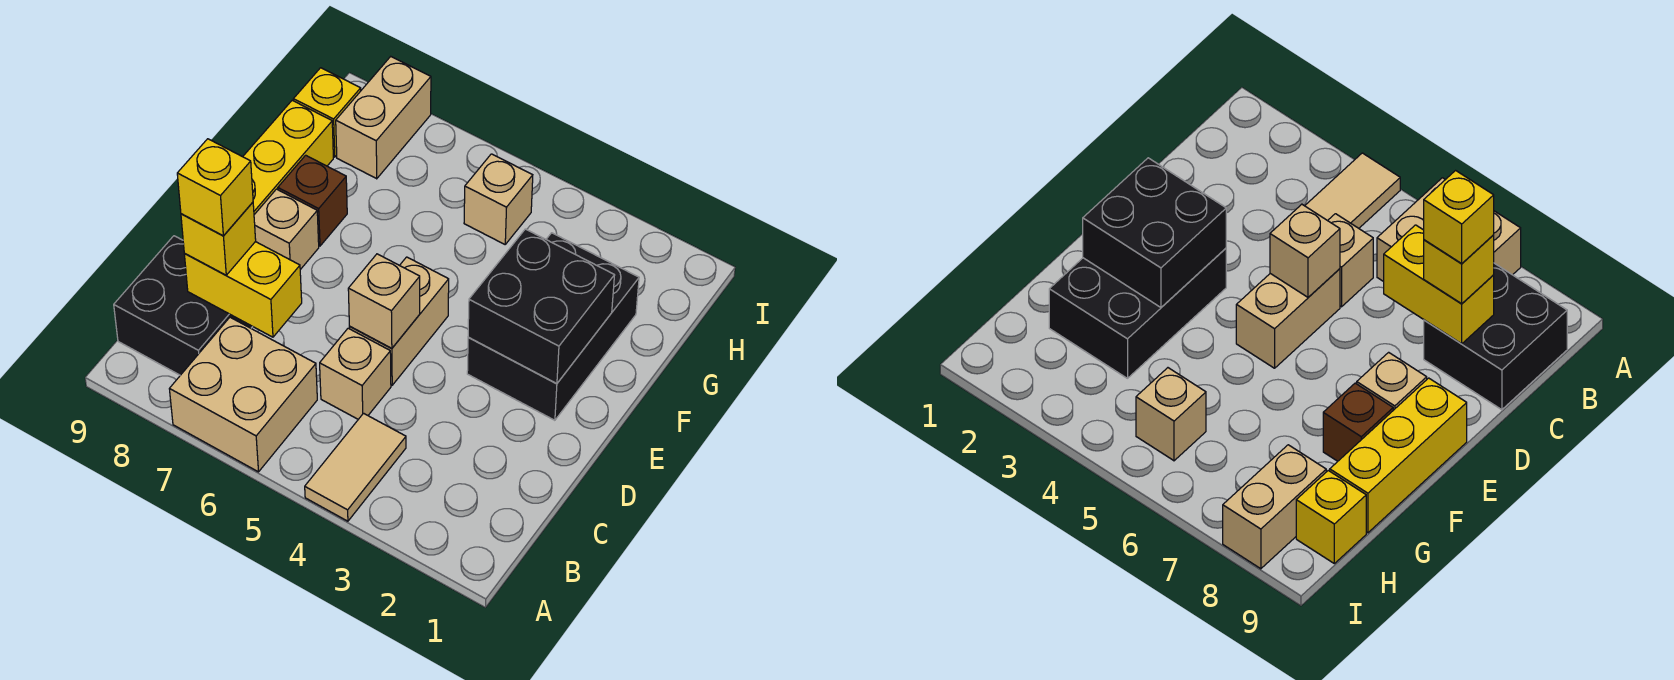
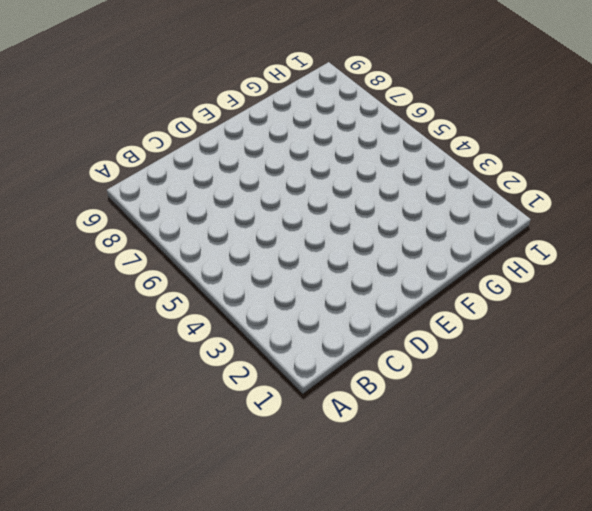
none -> tan tile A4:B4 level 1
none -> tan brick A6:B7 level 1
none -> black brick B8:C9 level 1

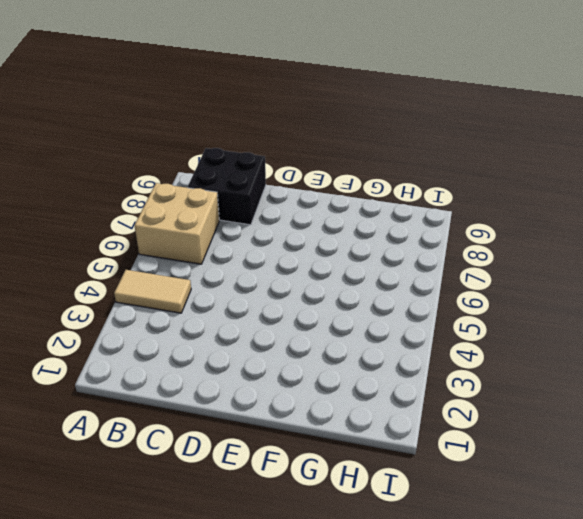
none -> tan brick C5 level 1
none -> tan brick D5:E5 level 1
none -> black brick E2:G3 level 1

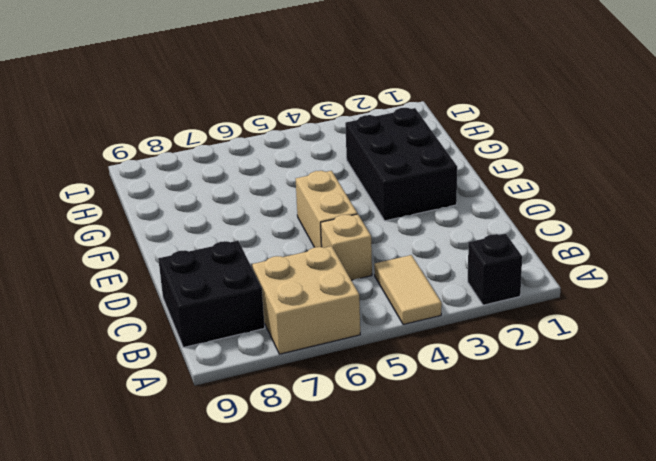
black brick A2 level 1 -> none
none -> tan brick E8 level 1
none -> yellow brick E9:G9 level 1
none -> brown brick F8 level 1

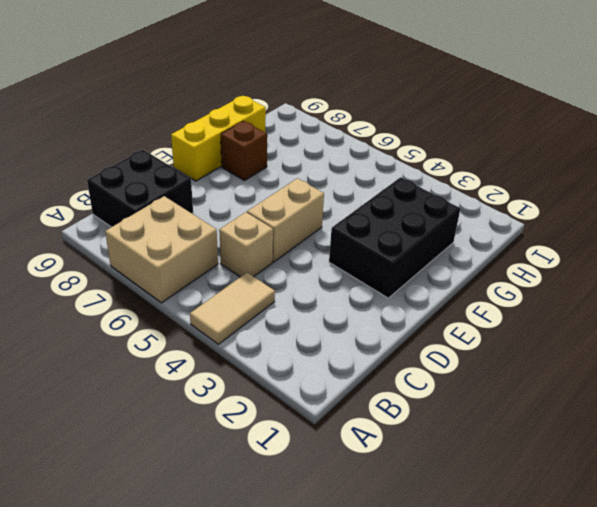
none -> tan brick E8 level 1
none -> tan brick H5 level 1
none -> tan brick H8:I8 level 1

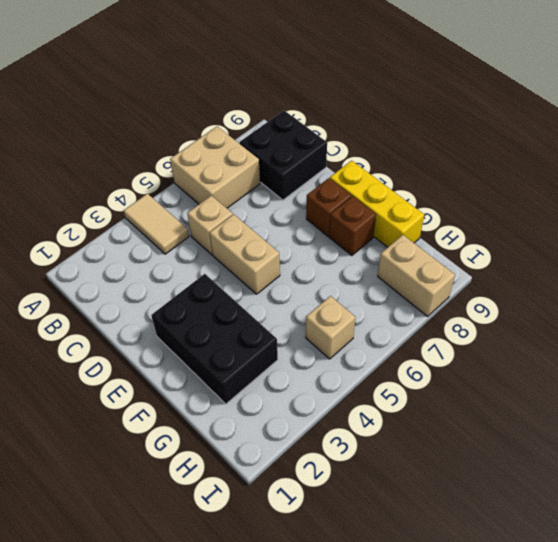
brown brick E8 level 1 -> tan brick E8 level 1
none -> yellow brick H9 level 1
none -> yellow brick C7:C8 level 2
none -> tan brick D5 level 2

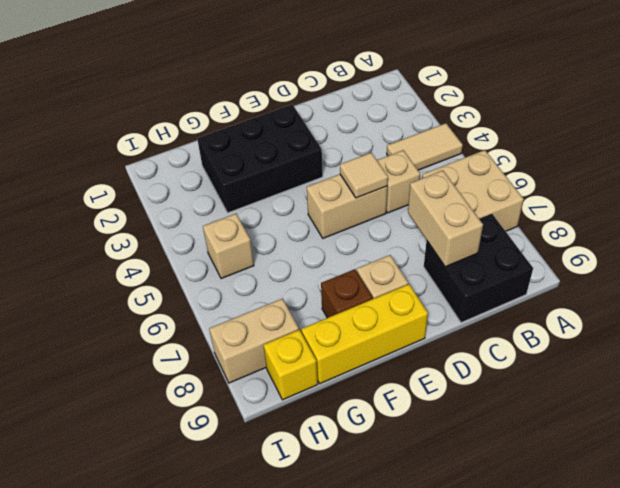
tan brick C7:C8 level 2 -> yellow brick C7:C8 level 2
tan tile D5 level 2 -> tan brick D5 level 2
none -> black brick E2:F3 level 2
none -> yellow brick C8 level 3
none -> yellow brick C8 level 4

